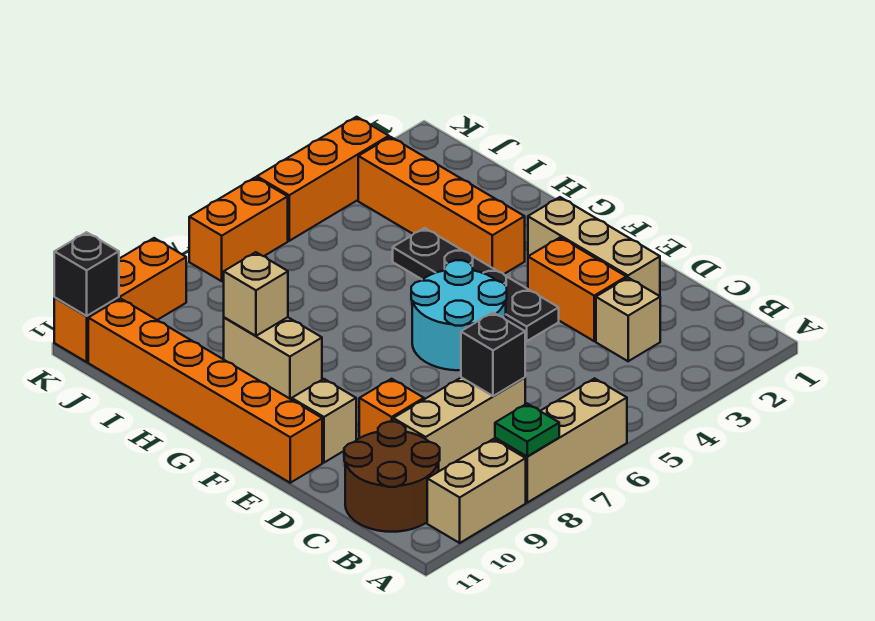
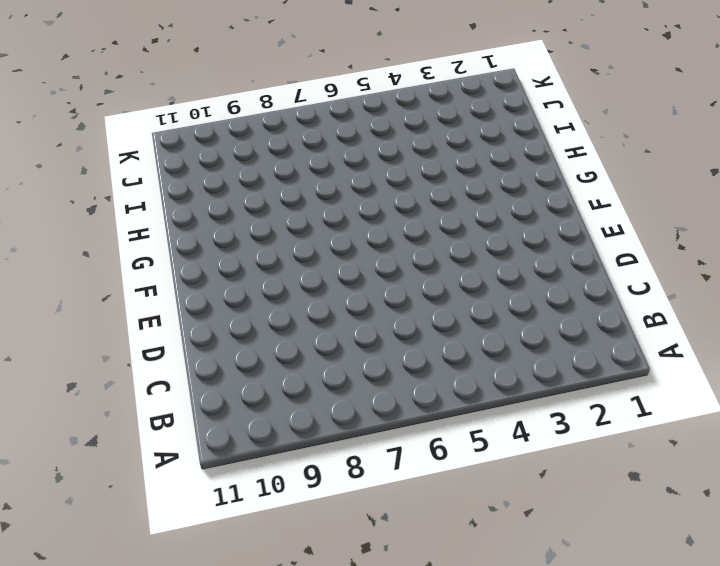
none -> tan brick A6:A8 level 1
none -> tan brick A9:A10 level 1
none -> brown round brick B10:C11 level 1

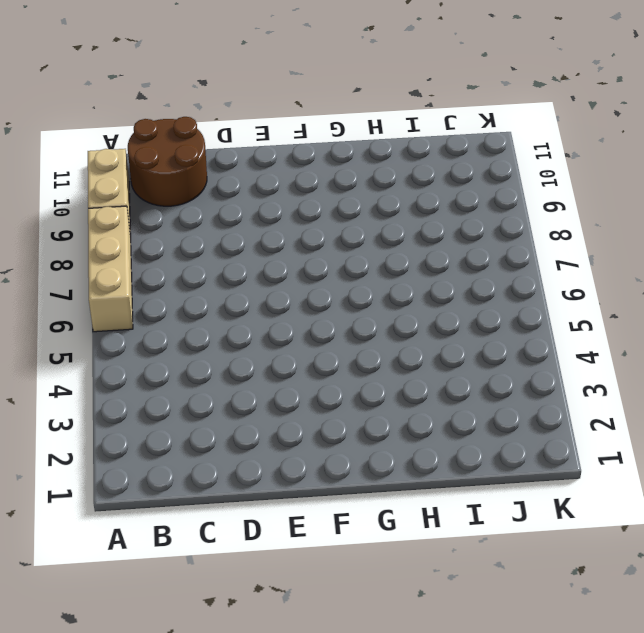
none -> tan brick C3 level 1
none -> tan brick C7:C9 level 1
none -> tan brick D2:F2 level 1

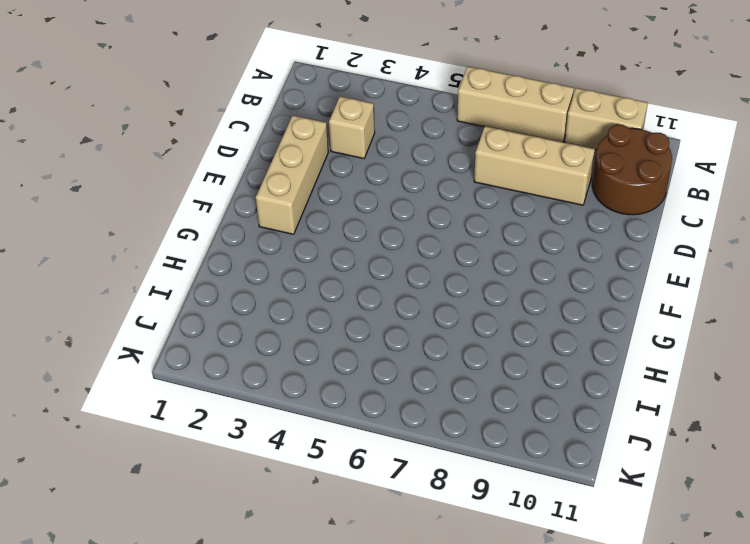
none -> orange brick D3:E3 level 1
none -> orange brick D9 level 1
none -> black plate E4:H4 level 1

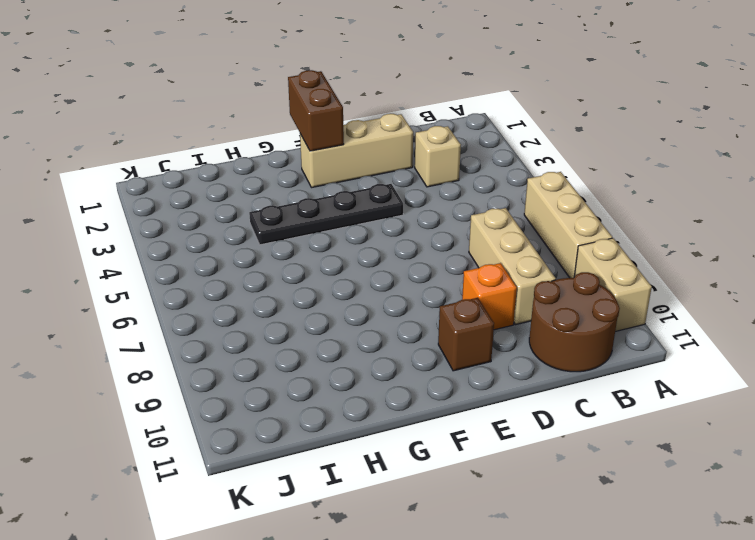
brown brick E10 level 1 -> tan brick E10 level 1
brown brick F1:F2 level 2 -> none
none -> orange brick D3:E3 level 1
none -> cyan round brick E5:F6 level 1
none -> orange brick E11:J11 level 1

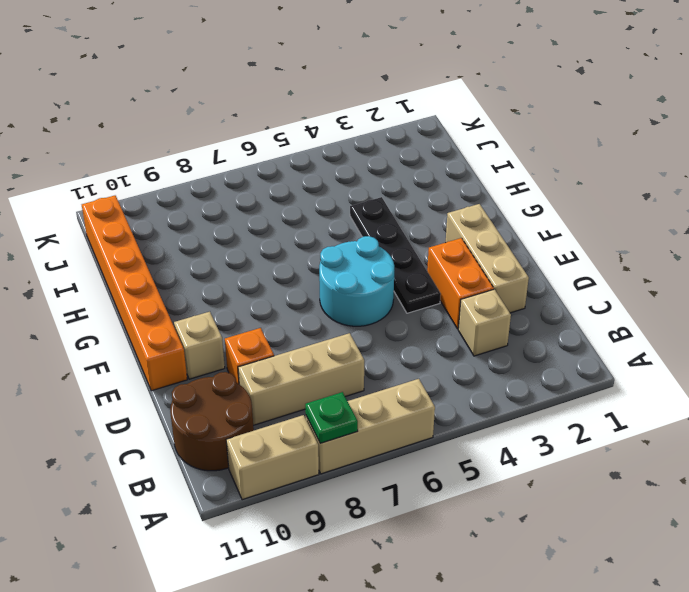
none -> orange brick G3:J3 level 1
none -> tan brick G9:H9 level 1
none -> orange brick K3:K5 level 1

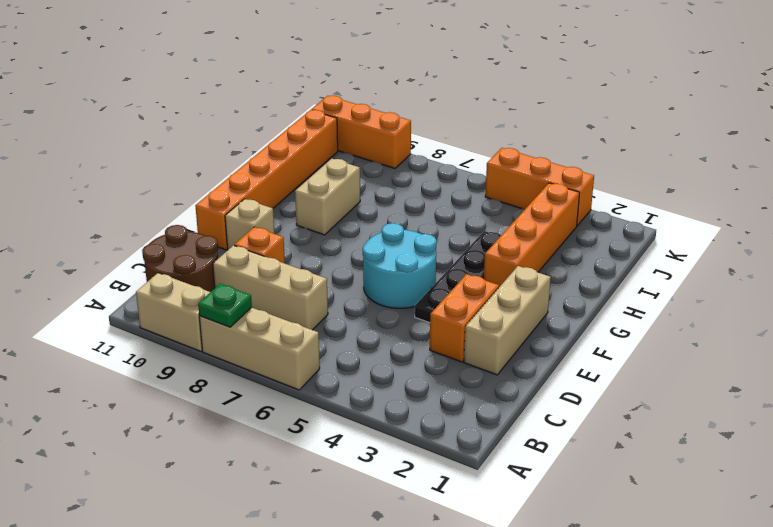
none -> tan brick C3 level 1
none -> orange brick K6:K7 level 1
none -> black brick C7 level 2

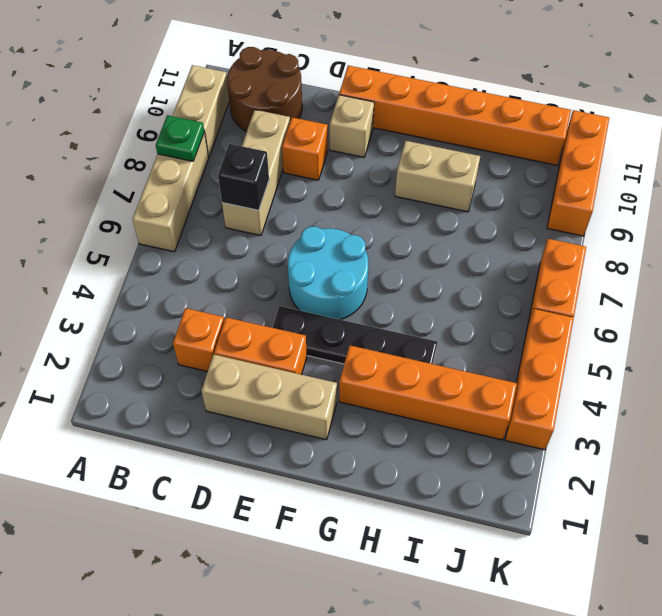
orange brick C3 level 1 -> tan brick C3 level 1
none -> tan brick H9 level 2
none -> black brick K11 level 2

